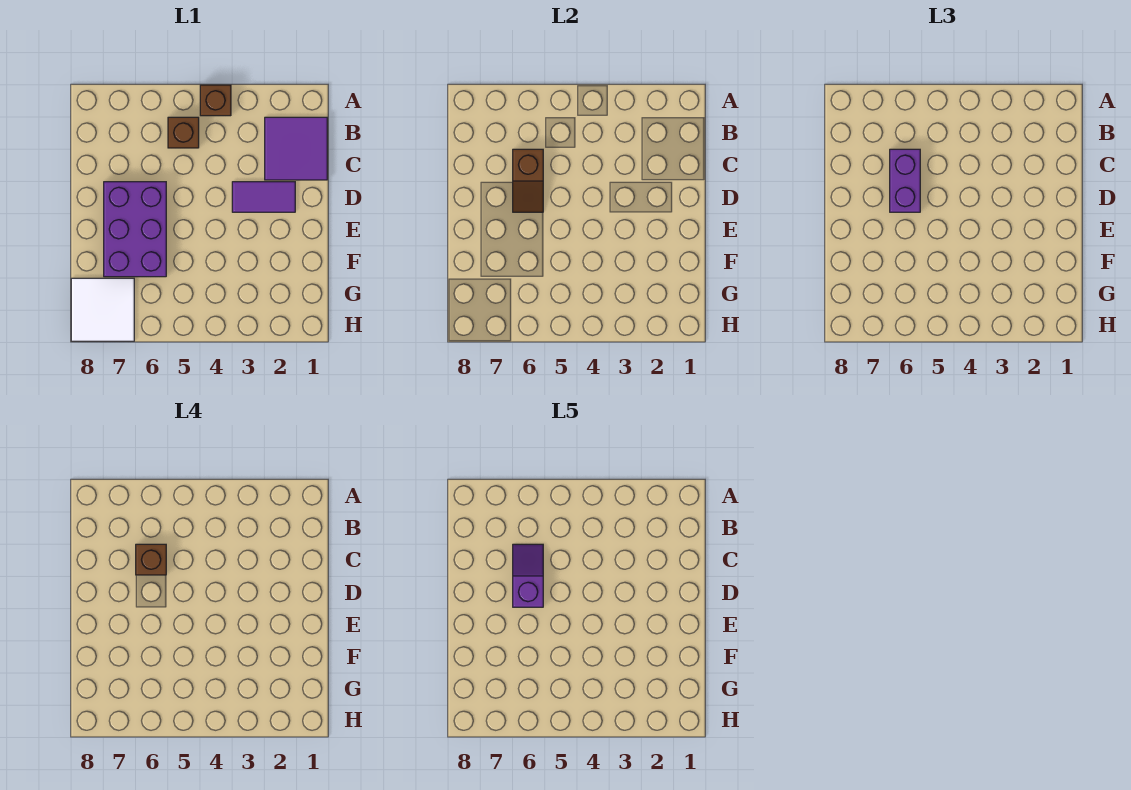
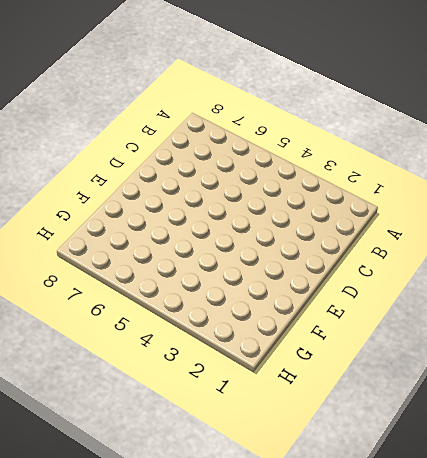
none -> brown brick A4 level 1
none -> purple tile B1:C2 level 1

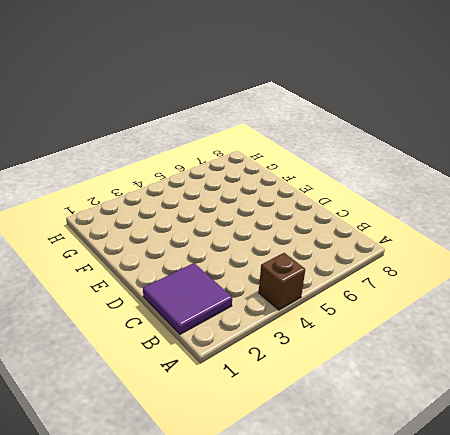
none -> brown brick B5 level 1
none -> purple tile D2:D3 level 1

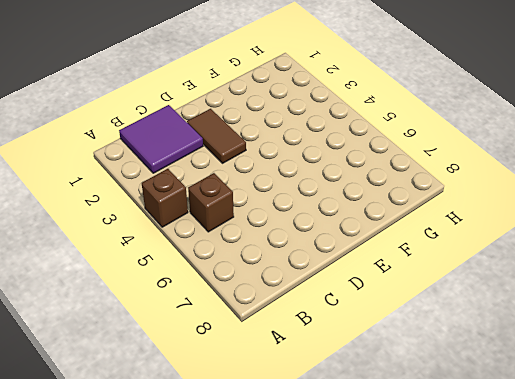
brown tile D2:D3 level 1 -> purple tile D2:D3 level 1
none -> purple brick D6:F7 level 1
none -> white tile G7:H8 level 1

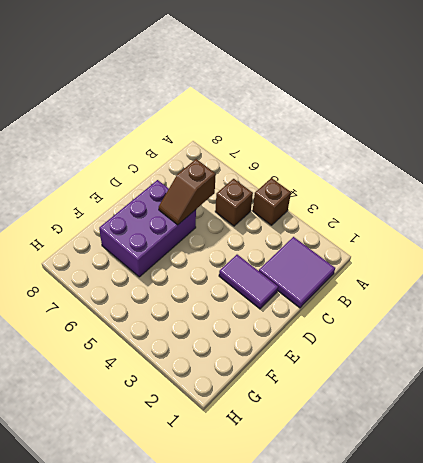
none -> white tile G7:H8 level 1
none -> purple brick C6:D6 level 3

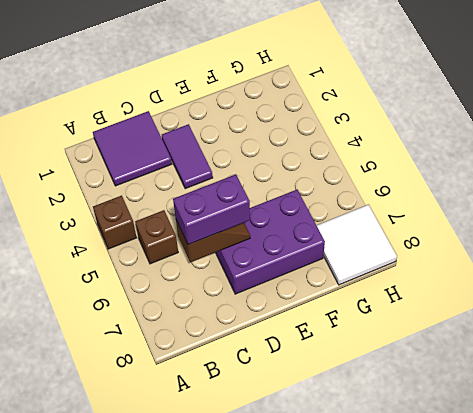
none -> brown brick C6 level 4
none -> purple slope C6:D6 level 5 top D

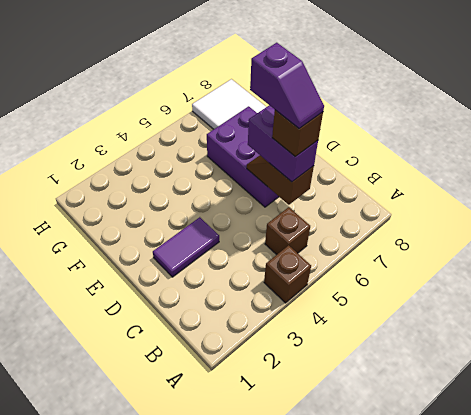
none -> purple tile B1:C2 level 1

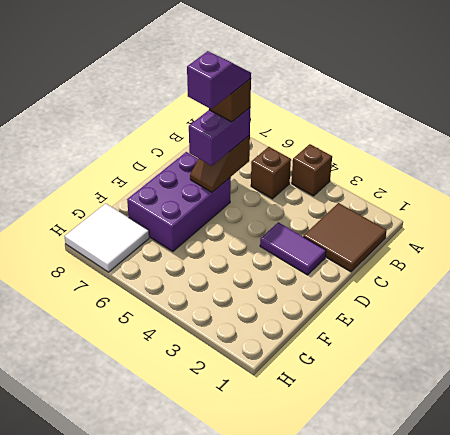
brown tile B1:C2 level 1 -> purple tile B1:C2 level 1

